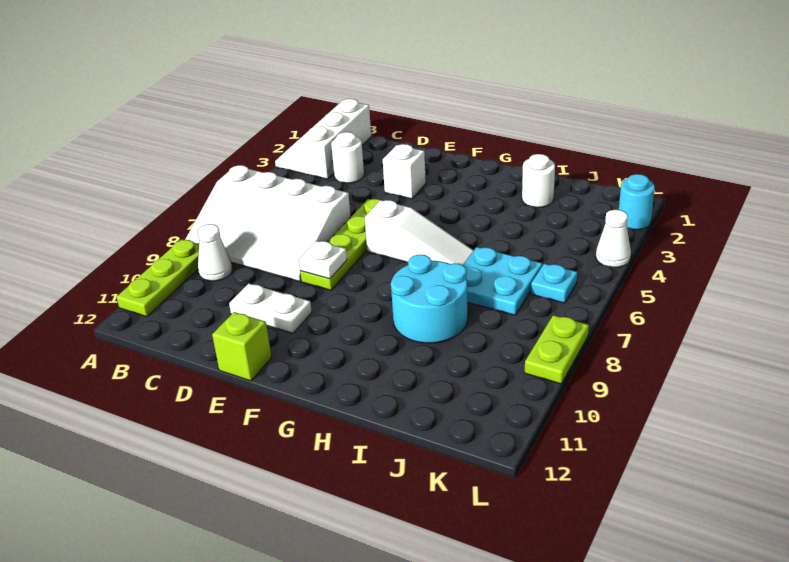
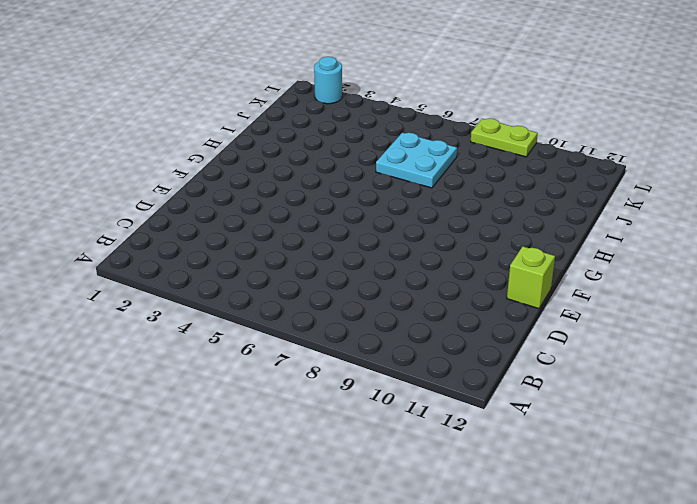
none -> white slope A1:B3 level 1 top B
none -> white slope A6:D8 level 1 top 6
none -> lime plate A9:A11 level 1

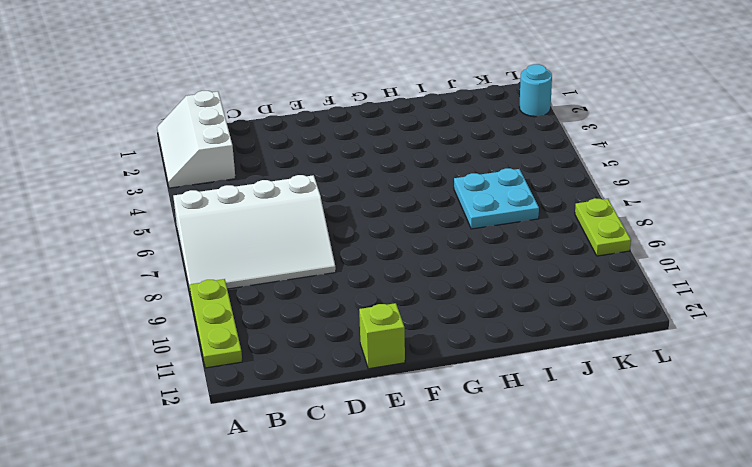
none -> white cone B9 level 1
none -> white round brick C3 level 1
none -> white plate D10:E10 level 1

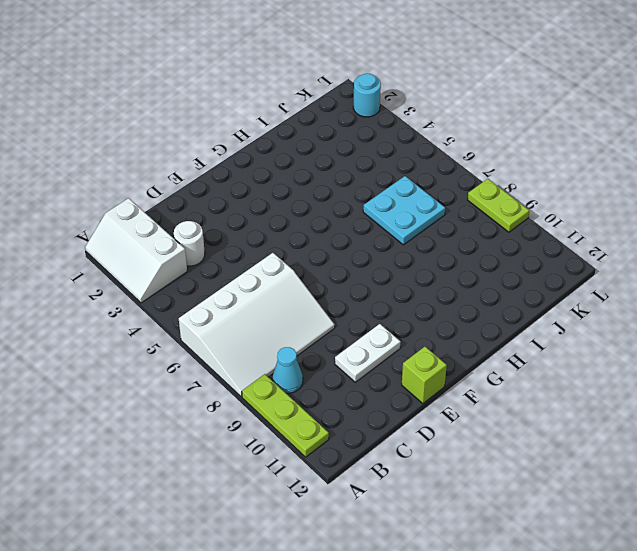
cyan cone B9 level 1 -> white cone B9 level 1
none -> white brick E3 level 1
none -> lime plate E5:E8 level 1
none -> white slope F6:H6 level 1 top F

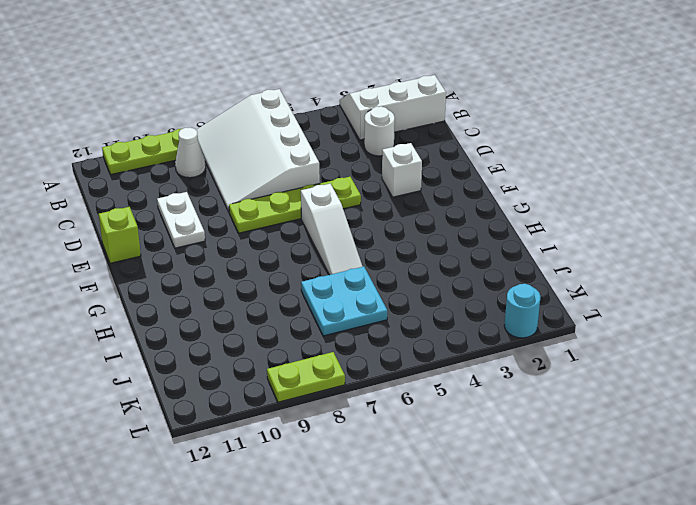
none -> cyan round brick H8:I9 level 1
none -> white round brick I2 level 1
none -> cyan plate K6 level 1

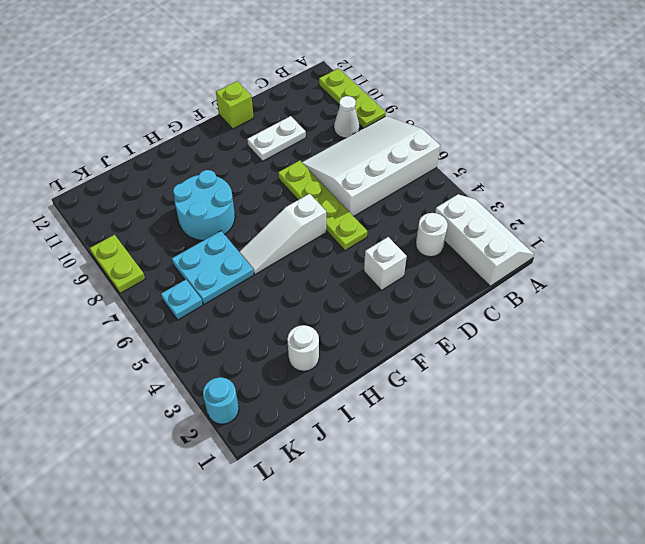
none -> white cone L4 level 1
none -> white plate E8 level 2

